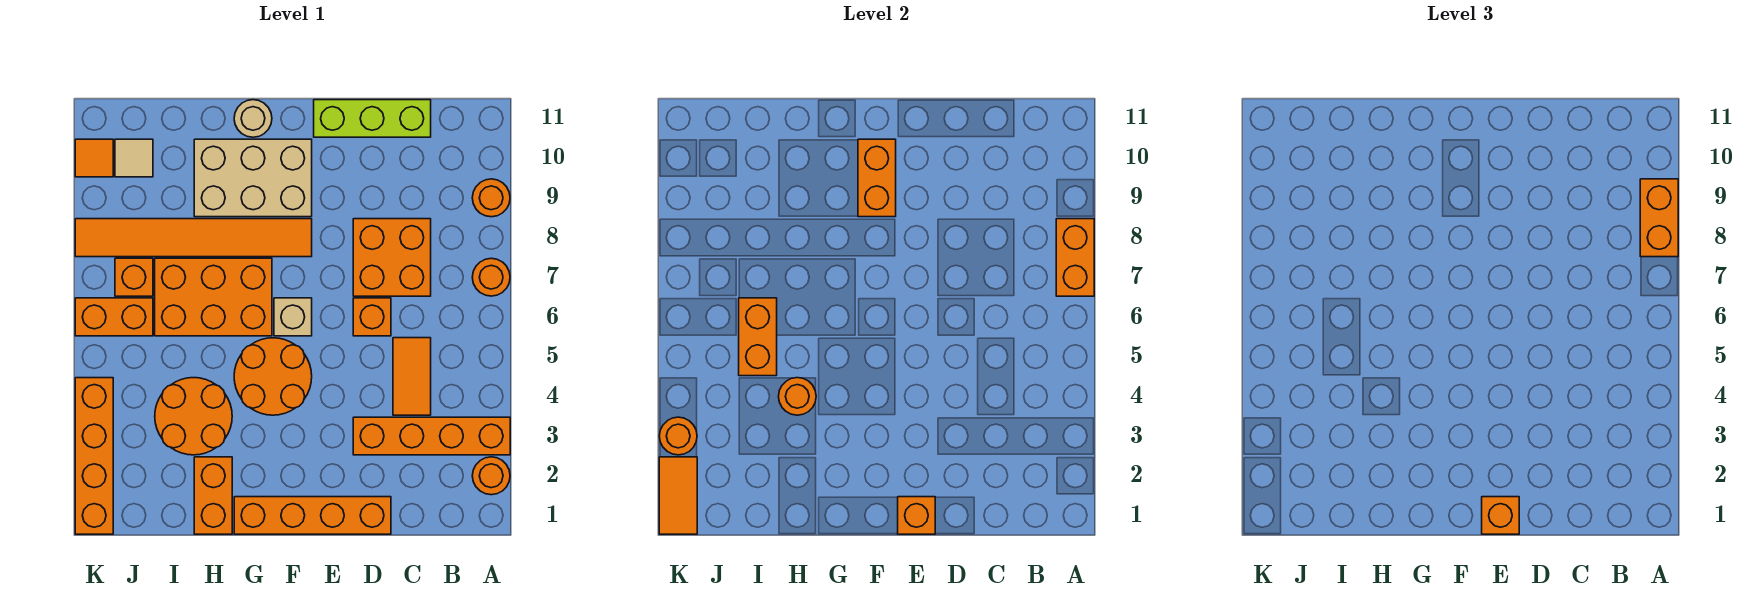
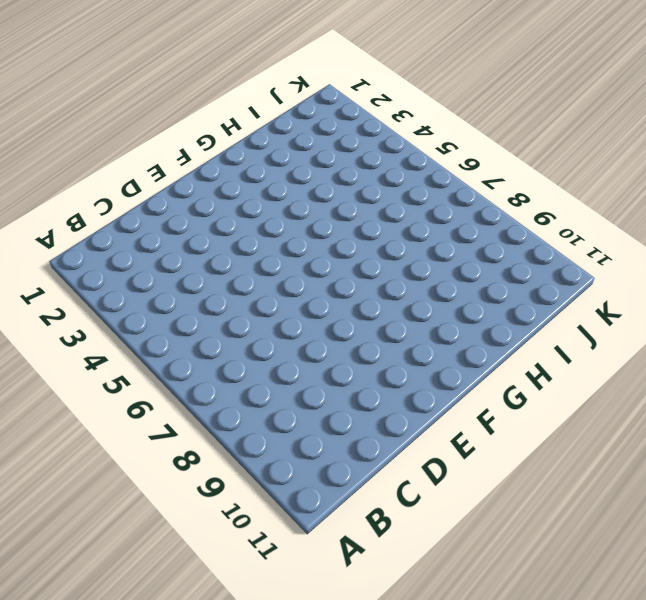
none -> orange round brick A2 level 1
none -> orange brick A3:D3 level 1
none -> orange round brick A7 level 1
none -> orange round brick A9 level 1

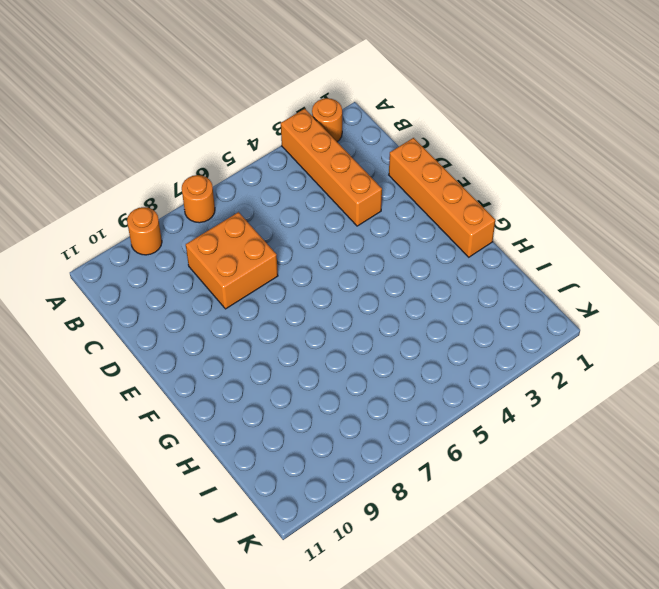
none -> orange tile C4:C5 level 1
none -> lime brick C11:E11 level 1
none -> orange brick D6 level 1
none -> orange round brick F4:G5 level 1

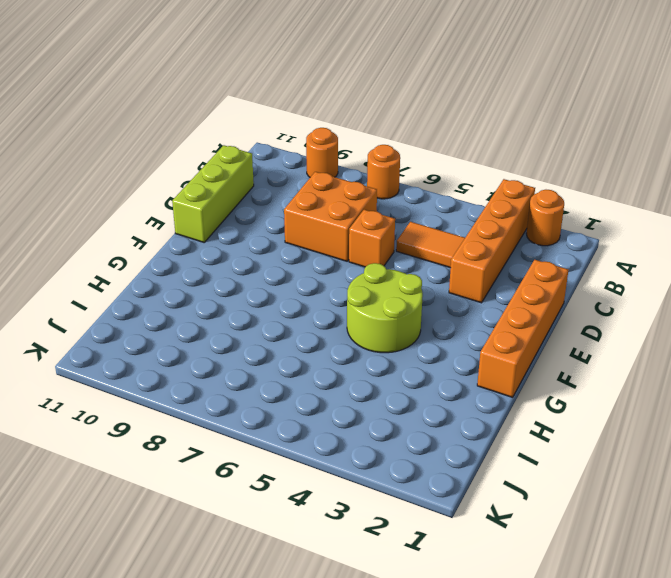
lime round brick F4:G5 level 1 -> orange round brick F4:G5 level 1
none -> tan brick F6 level 1
none -> orange tile F8:K8 level 1
none -> tan brick F9:H10 level 1
none -> orange brick G6:I7 level 1

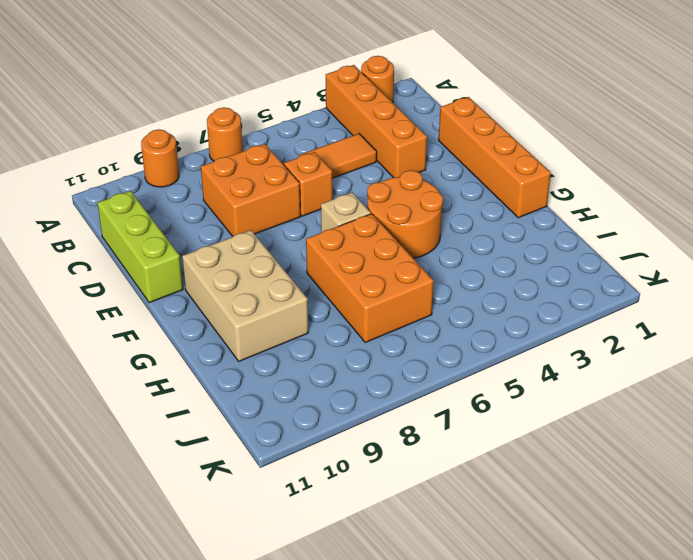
none -> orange tile F8:K8 level 1
none -> tan round brick G11 level 1
none -> orange brick H1:H2 level 1
none -> orange round brick H3:I4 level 1

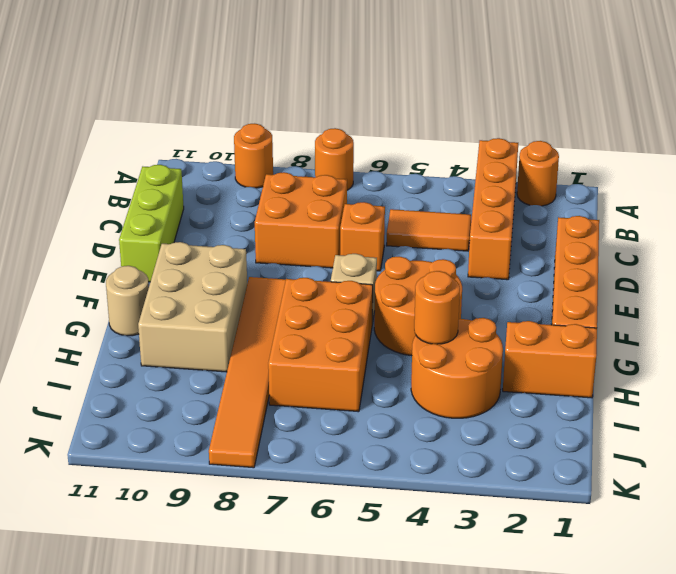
none -> orange brick J6:K6 level 1
none -> orange brick J7 level 1
none -> tan tile J10 level 1
none -> orange brick K1:K4 level 1

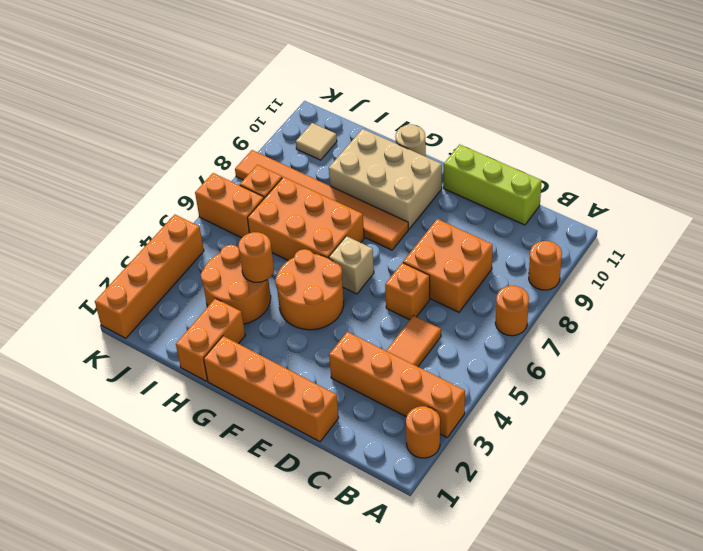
none -> orange tile K10 level 1
none -> orange brick A7:A8 level 2
none -> orange brick E1 level 2
none -> orange brick F9:F10 level 2

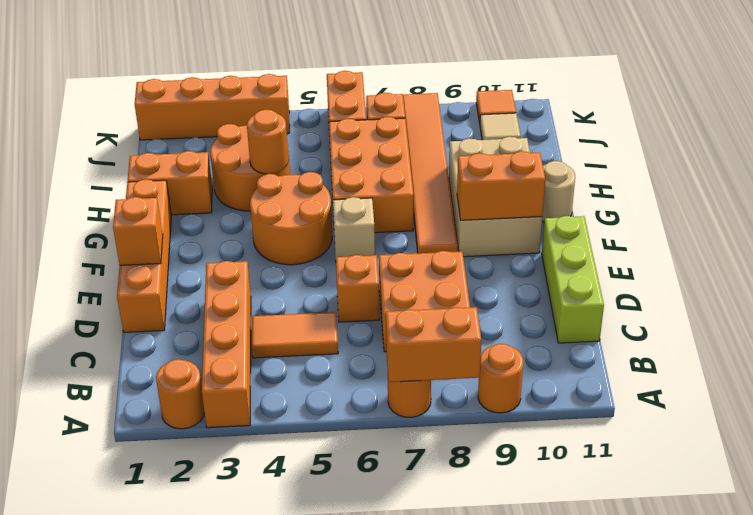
none -> orange brick I5:I6 level 2
none -> orange tile K1:K2 level 2
none -> orange round brick K3 level 2
none -> orange brick A8:A9 level 3

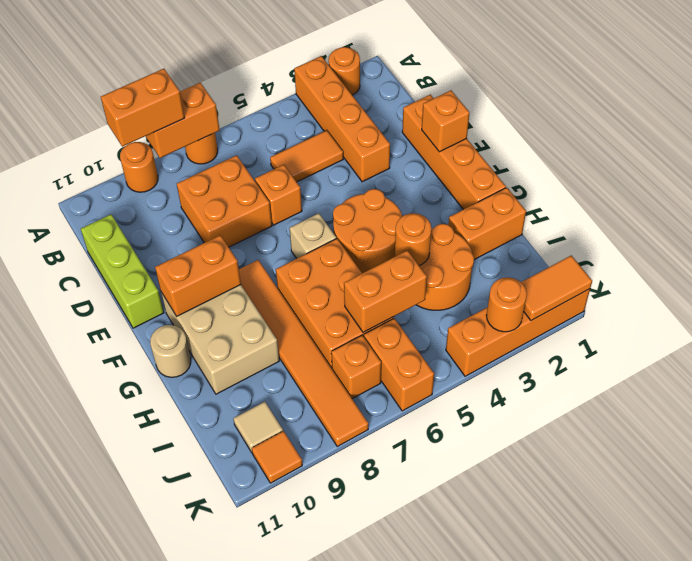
none -> orange brick E1 level 3

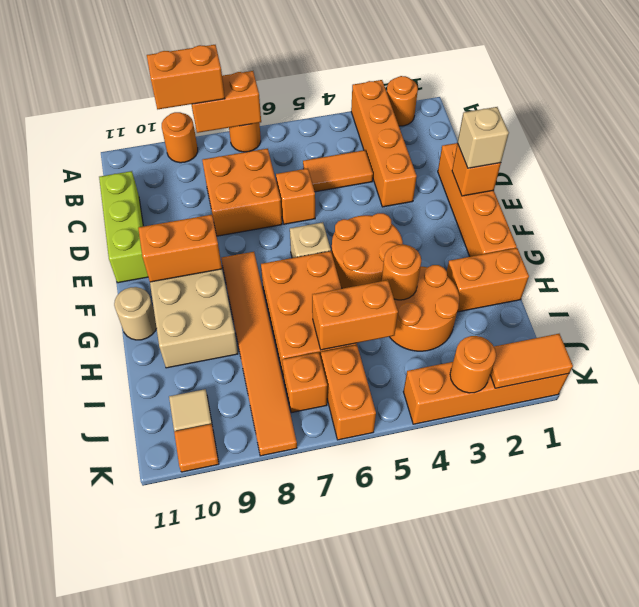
tan brick E1 level 3 -> orange brick E1 level 3

